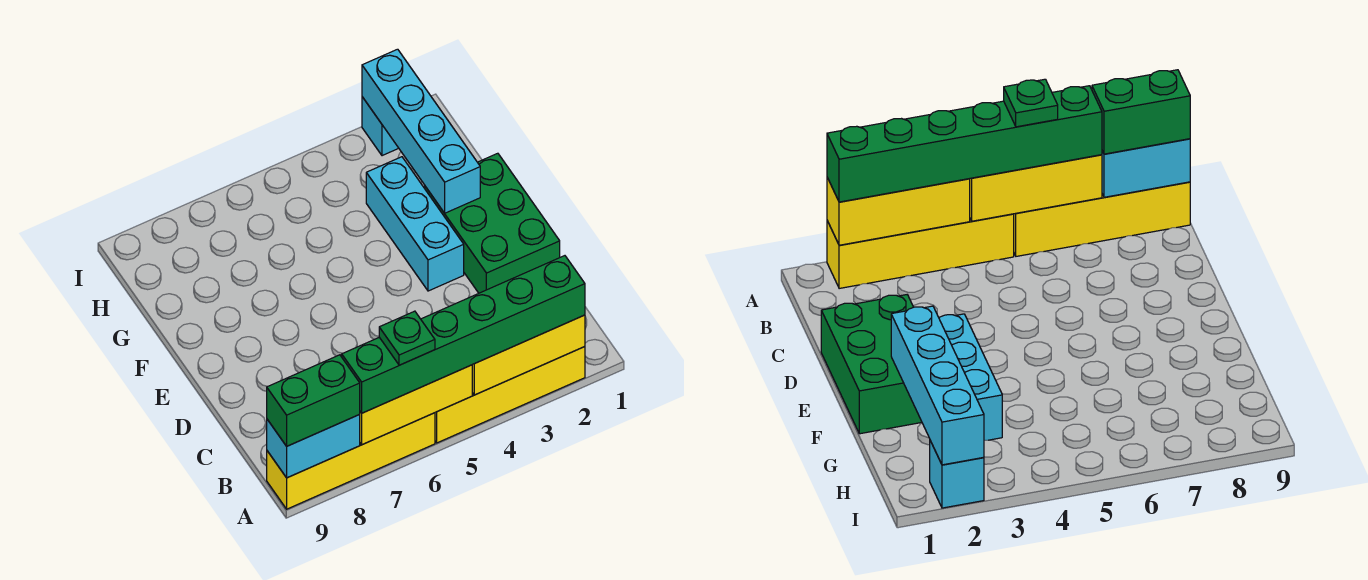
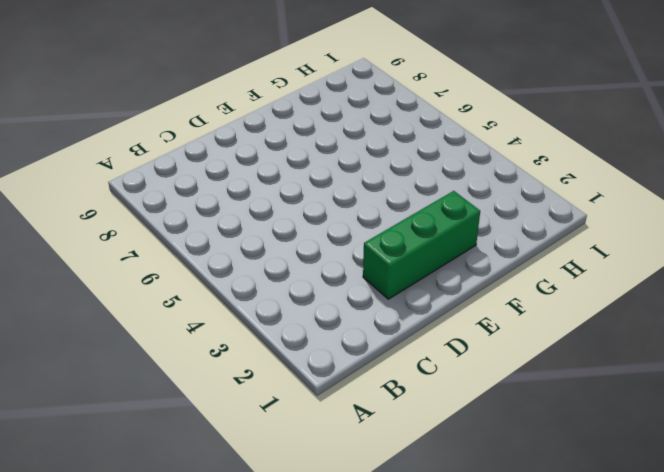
green brick D2:F2 level 1 -> green brick D1:F2 level 1
none -> yellow brick A2:A5 level 1
none -> yellow brick A6:A9 level 1
none -> cyan brick E3:G3 level 1

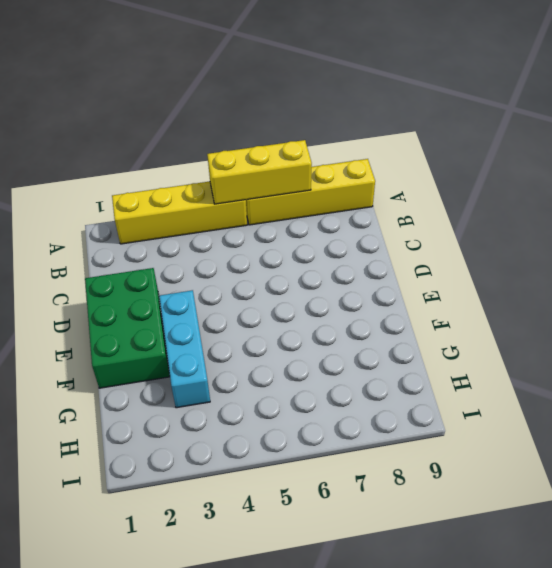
none -> cyan brick I2 level 1
none -> yellow brick A2:A4 level 2
none -> cyan brick A8:A9 level 2

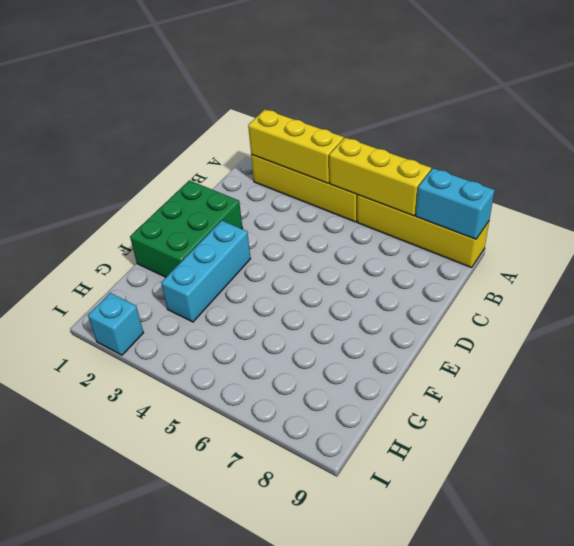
none -> cyan brick F2:I2 level 2
none -> green brick A2:A7 level 3
none -> green brick A8:A9 level 3

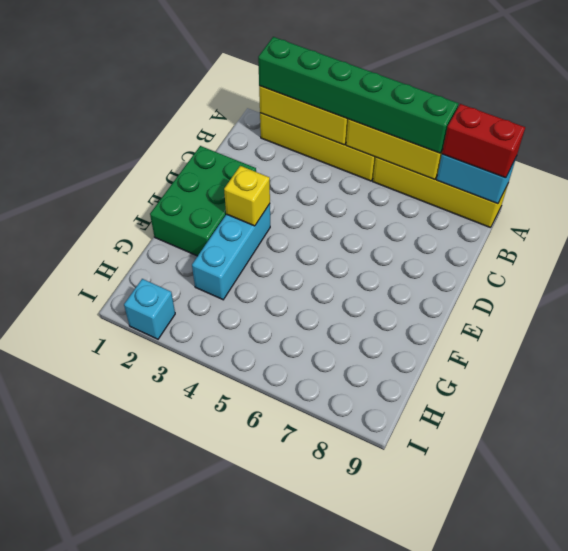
red brick A8:A9 level 3 -> green brick A8:A9 level 3
yellow brick E3 level 2 -> none
none -> cyan brick F2:I2 level 2
none -> green plate A6 level 4

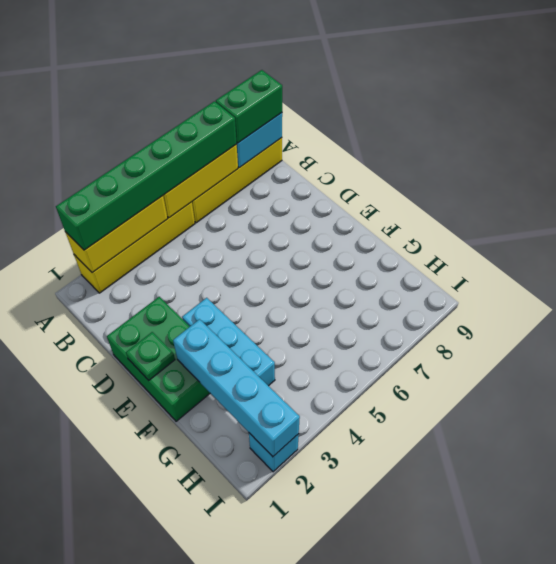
green plate E1 level 2 -> green plate A6 level 4

